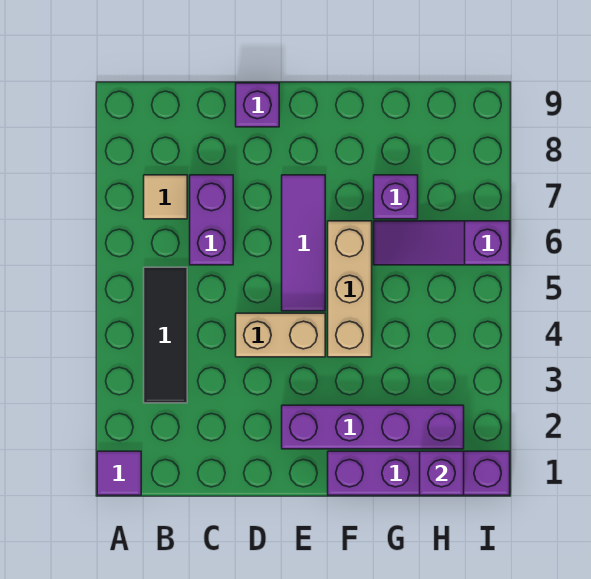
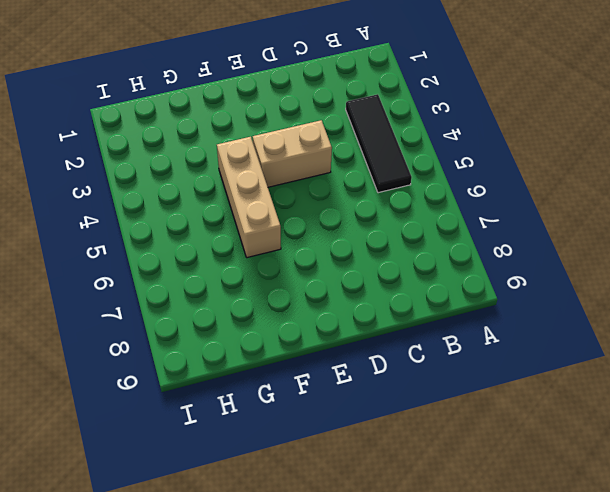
none -> purple tile A1 level 1
none -> tan tile B7 level 1
none -> purple brick C6:C7 level 1

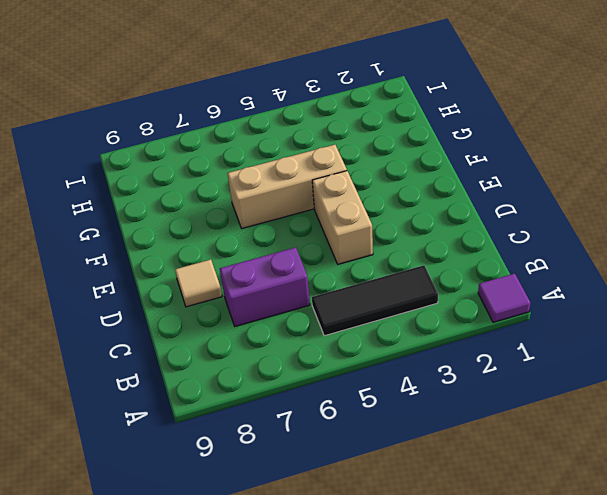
tan tile D8 level 1 -> tan tile B7 level 1
none -> purple brick D9 level 1
none -> purple brick E2:H2 level 1
none -> purple tile E5:E7 level 1

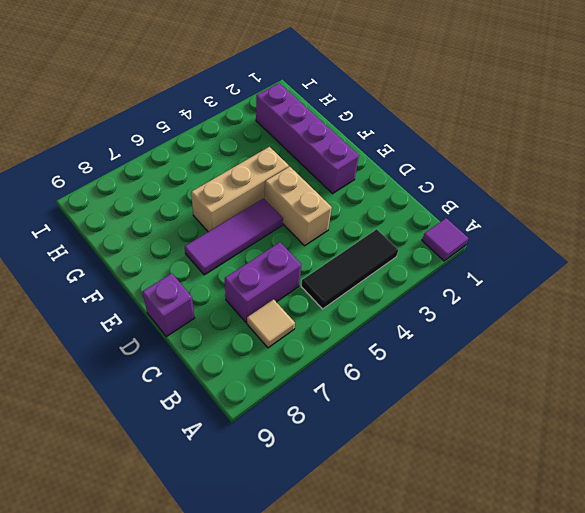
none -> purple brick F1:I1 level 1
none -> purple slope G6:I6 level 1 top I
none -> purple brick G7 level 1

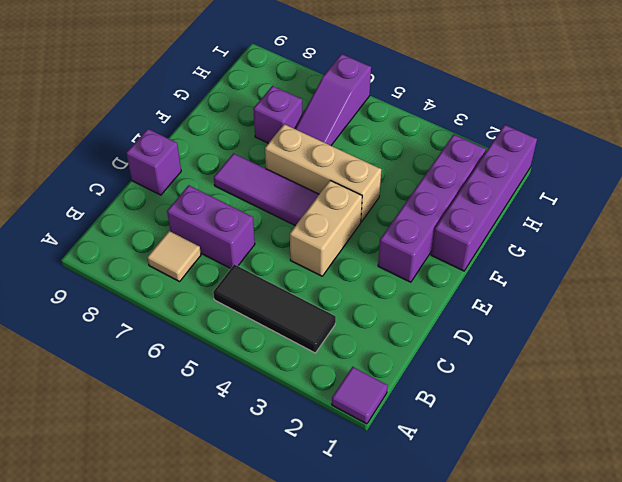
none -> purple brick H1 level 2

